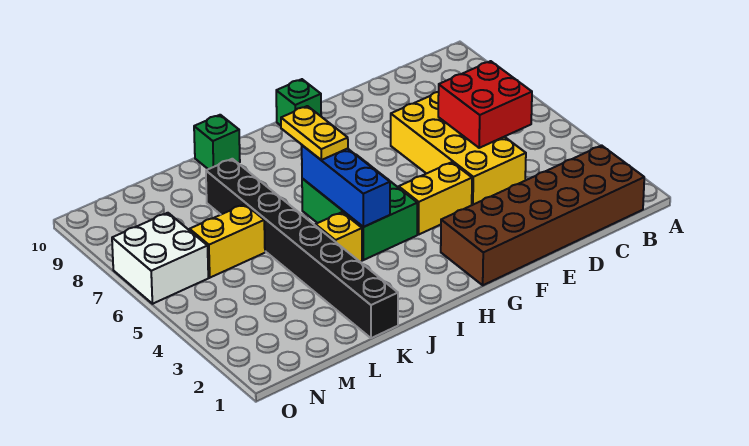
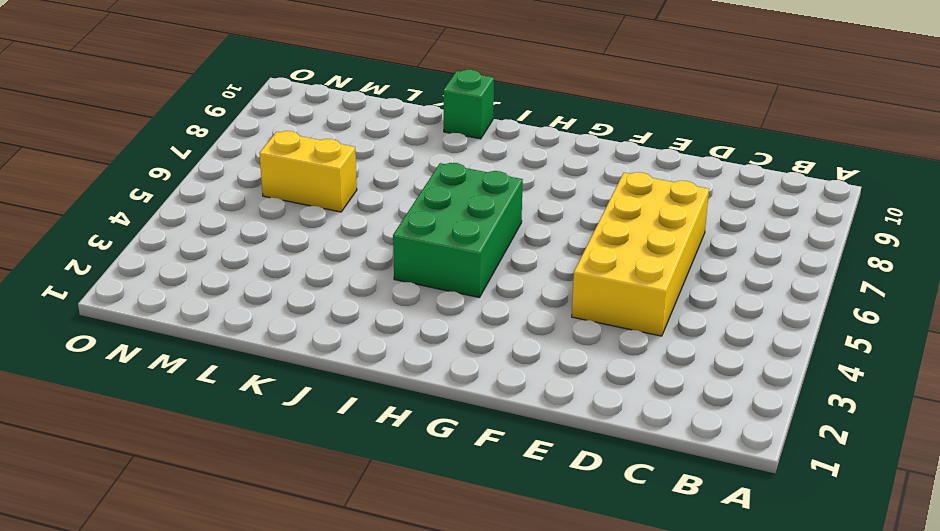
none -> brown brick B1:G2 level 1
none -> yellow brick F4:G4 level 1
none -> green brick G10 level 1

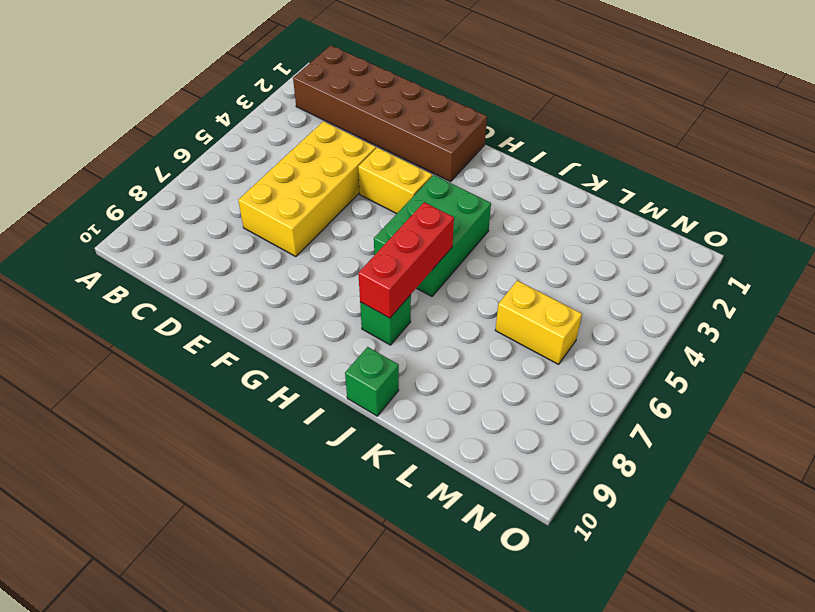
red brick I6:I8 level 2 -> blue brick I4:I6 level 2
green brick I8 level 1 -> green brick G10 level 1
none -> yellow brick J4 level 1
none -> black brick K1:K8 level 1
none -> white brick N6:O7 level 1

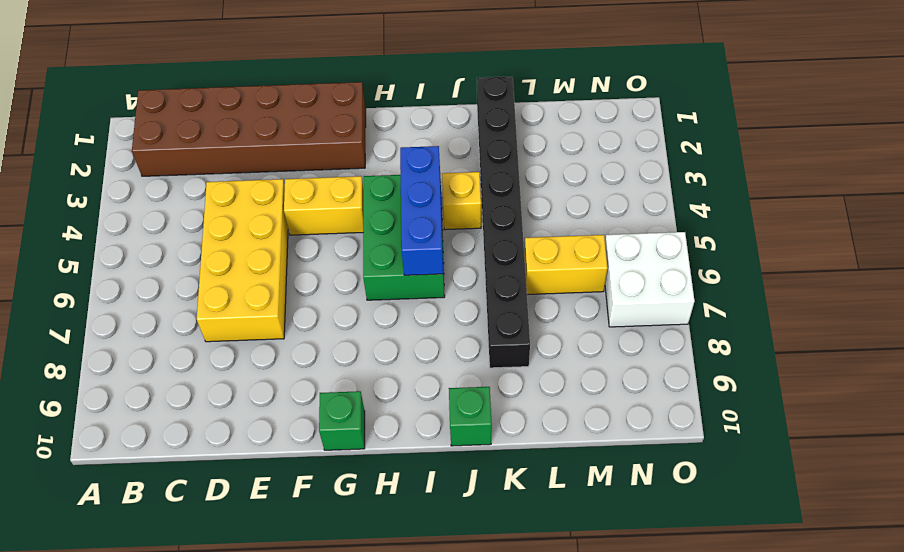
none -> red brick C5:D6 level 2
none -> yellow plate I6:I7 level 3

